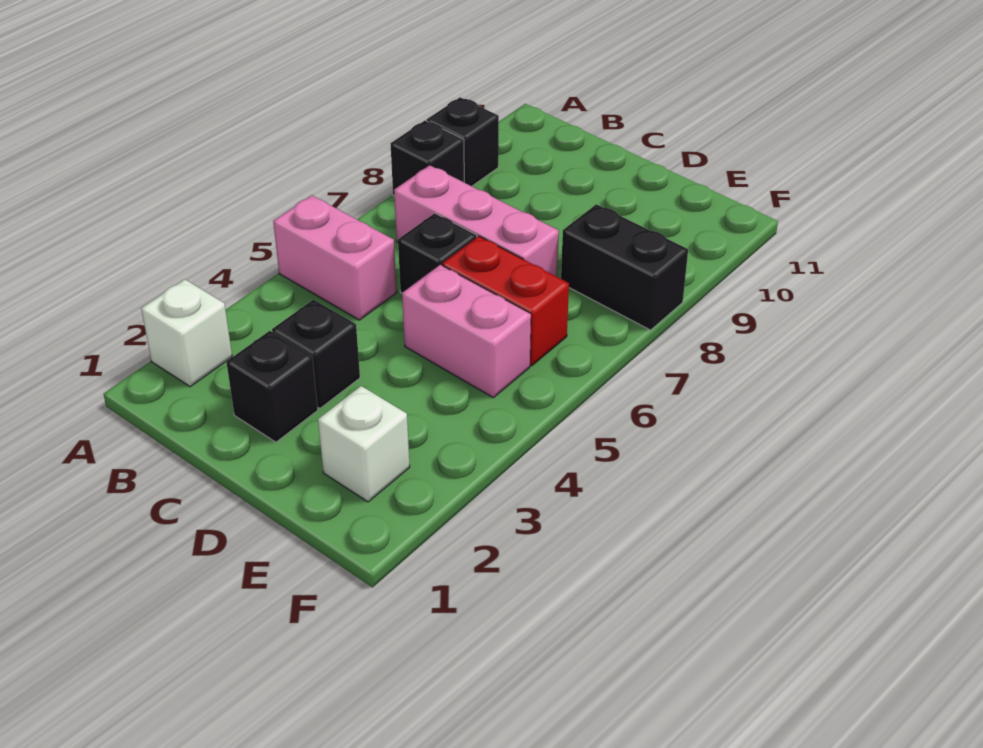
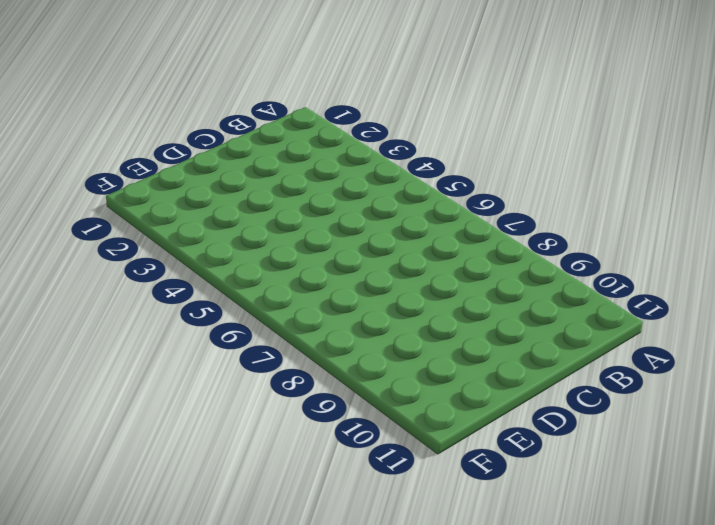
none -> white brick A2 level 1
none -> pink brick A5:B5 level 1
none -> black brick A8 level 1

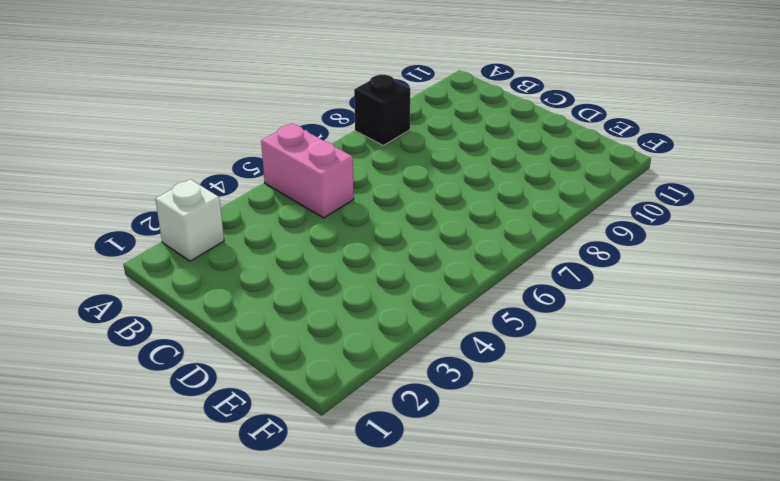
none -> black brick A9 level 1
none -> pink brick B7:D7 level 1
none -> black brick C2 level 1

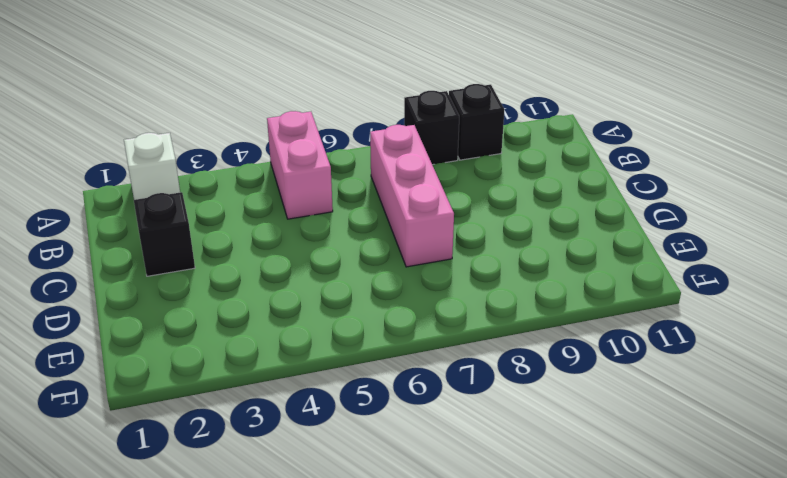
none -> black brick C3 level 1
none -> black brick C6 level 1
none -> pink brick D5:E5 level 1

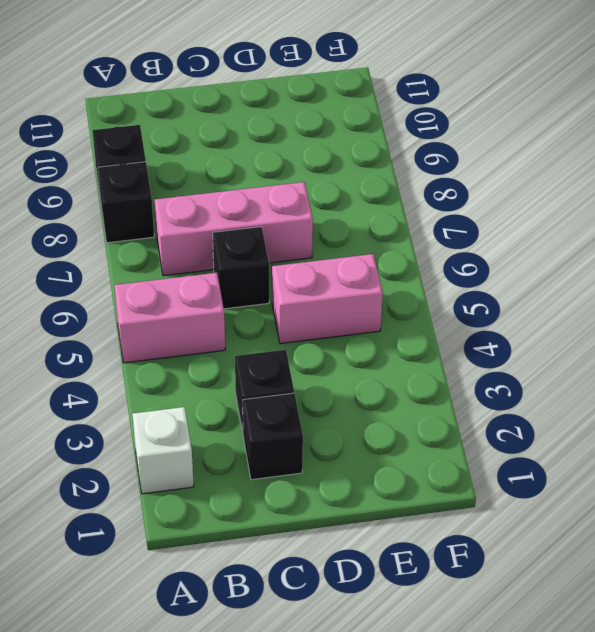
none -> red brick D6:E6 level 1
none -> white brick E2 level 1
none -> black brick E8:F8 level 1

